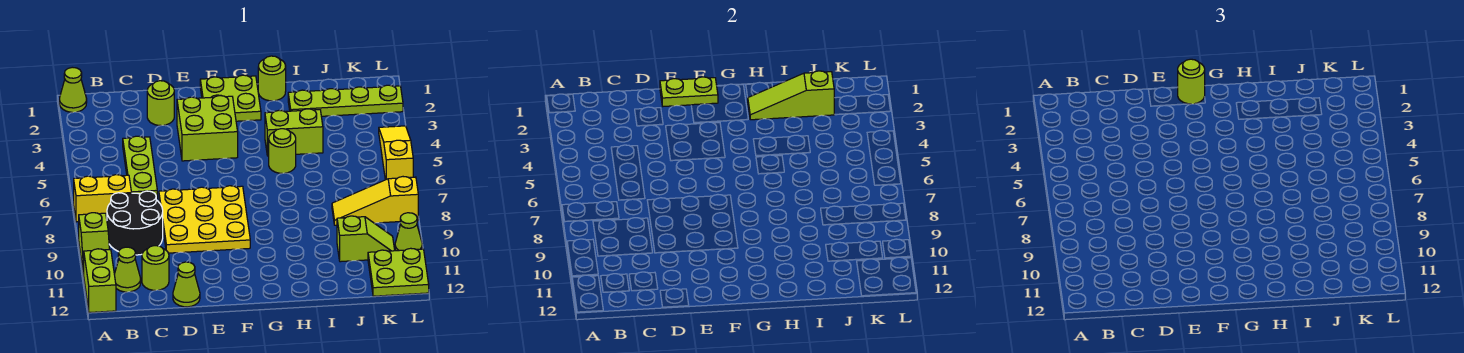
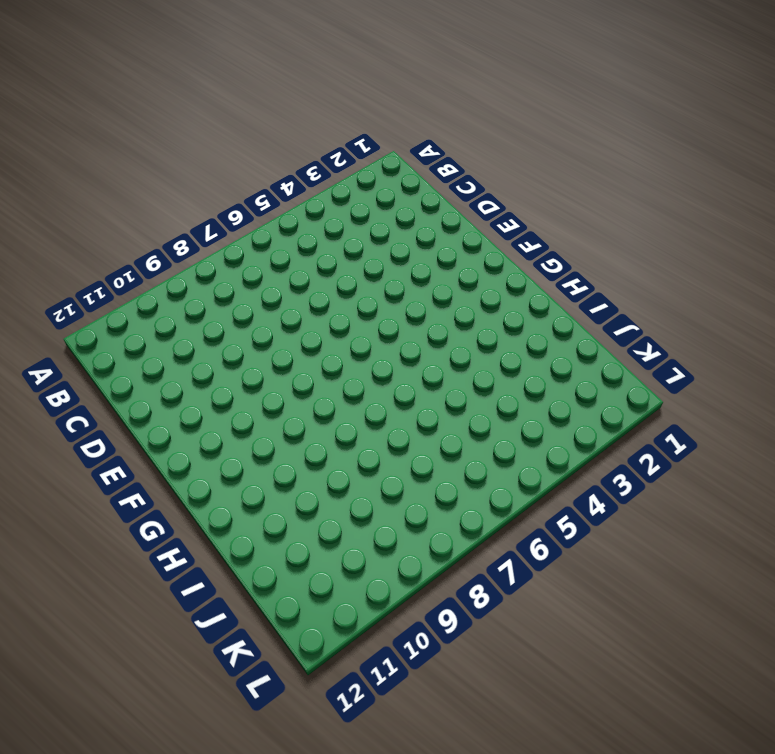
none -> lime cone A1 level 1
none -> yellow brick A7:B7 level 1
none -> lime slope A9:A10 level 1 top 9

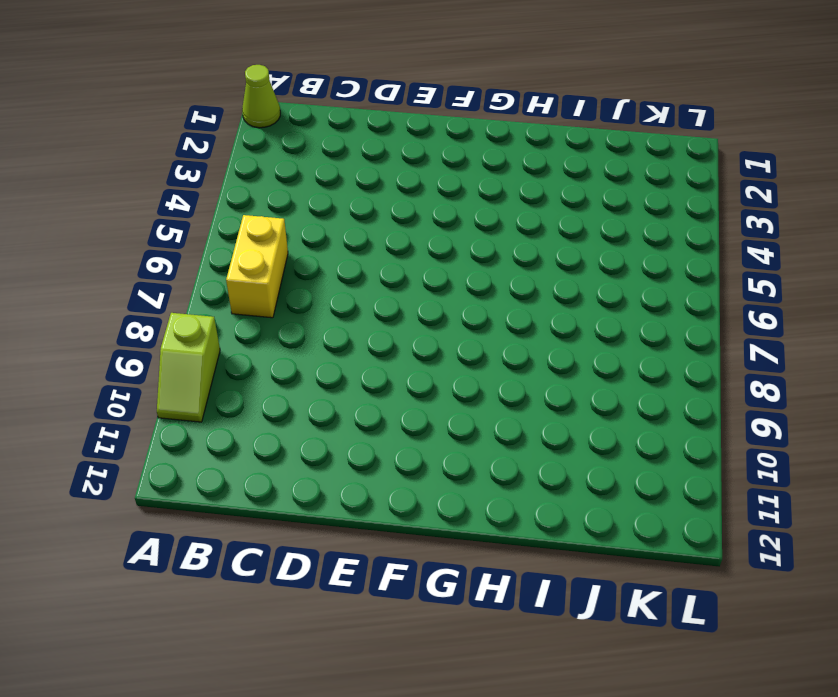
yellow brick B6:B7 level 1 -> yellow brick A7:B7 level 1
none -> lime brick A11:A12 level 1
none -> black round brick B8:C9 level 1
none -> lime cone B11 level 1

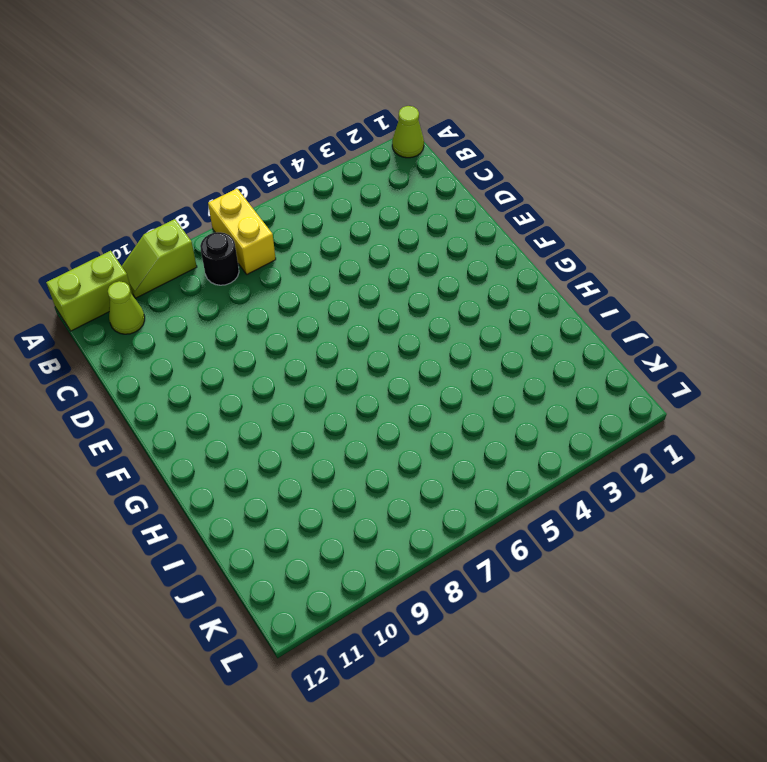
black round brick B8 level 1 -> black round brick B8:C9 level 1
none -> lime plate C4:C6 level 1
none -> lime round brick C11 level 1
none -> lime round brick D2 level 1

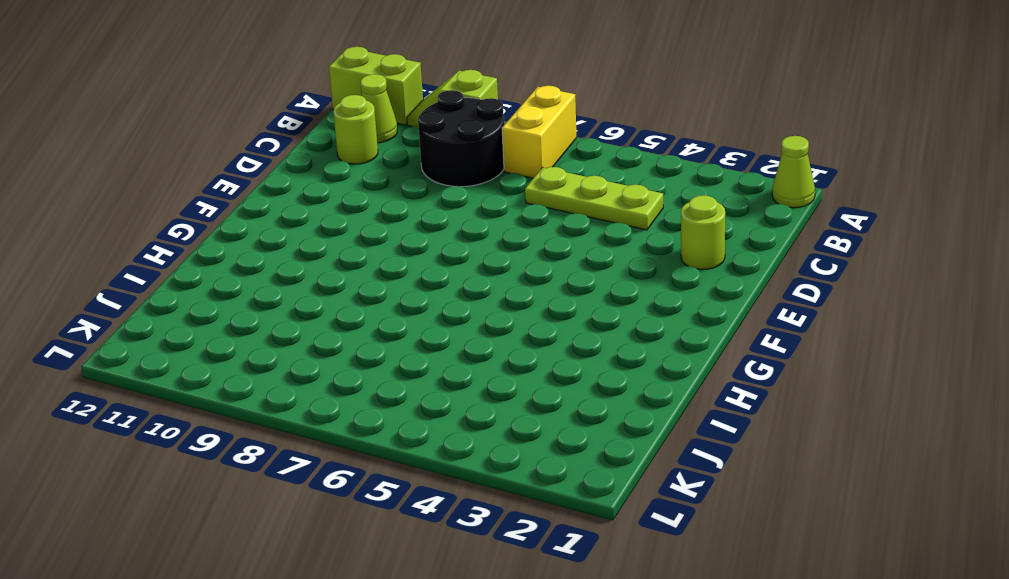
none -> yellow plate D7:F9 level 1
none -> lime cone D12 level 1
none -> lime brick E3:F4 level 1

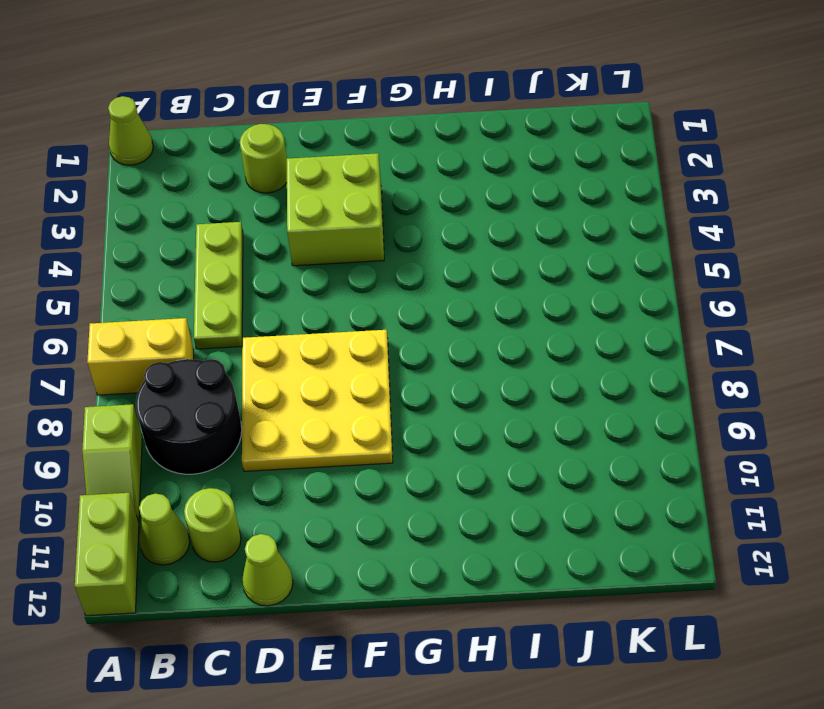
none -> lime plate F1:G2 level 1
none -> lime round brick H1 level 1
none -> lime brick H4:I4 level 1

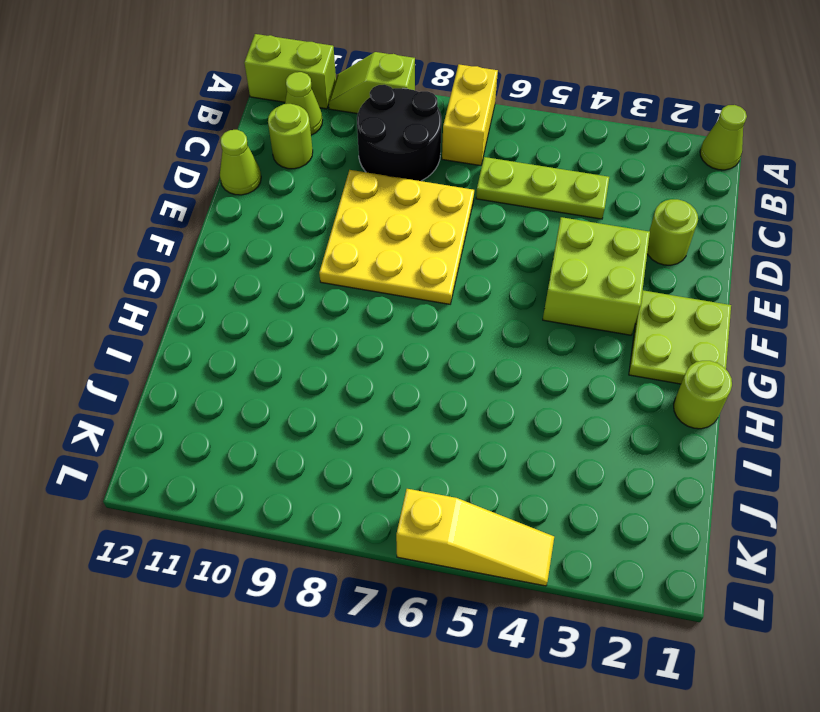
none -> lime brick H4:I4 level 1
none -> lime round brick H5 level 1
none -> lime plate I2:L2 level 1

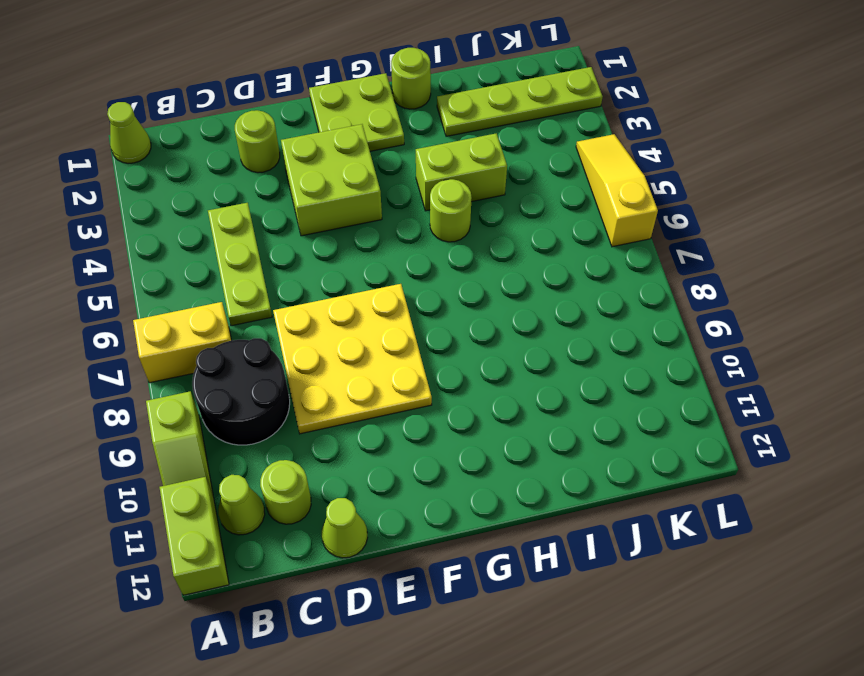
none -> yellow slope J8:L8 level 1 top L
none -> lime slope J10:K10 level 1 top J
none -> lime plate K11:L12 level 1

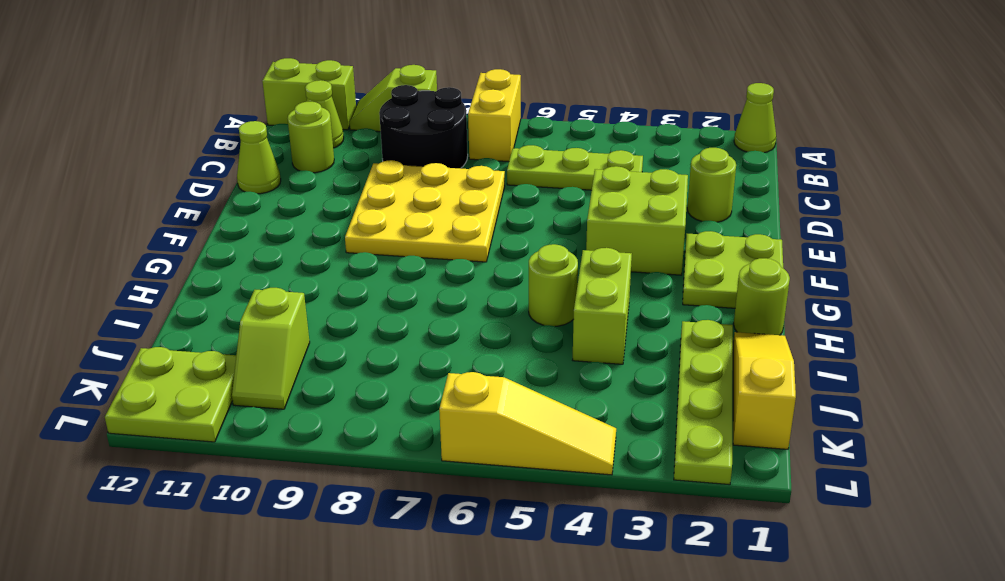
yellow slope I1:K1 level 1 top K -> yellow slope J8:L8 level 1 top L
none -> lime cone L10 level 1
none -> lime plate E1:F1 level 2
none -> lime slope H2:J2 level 2 top J

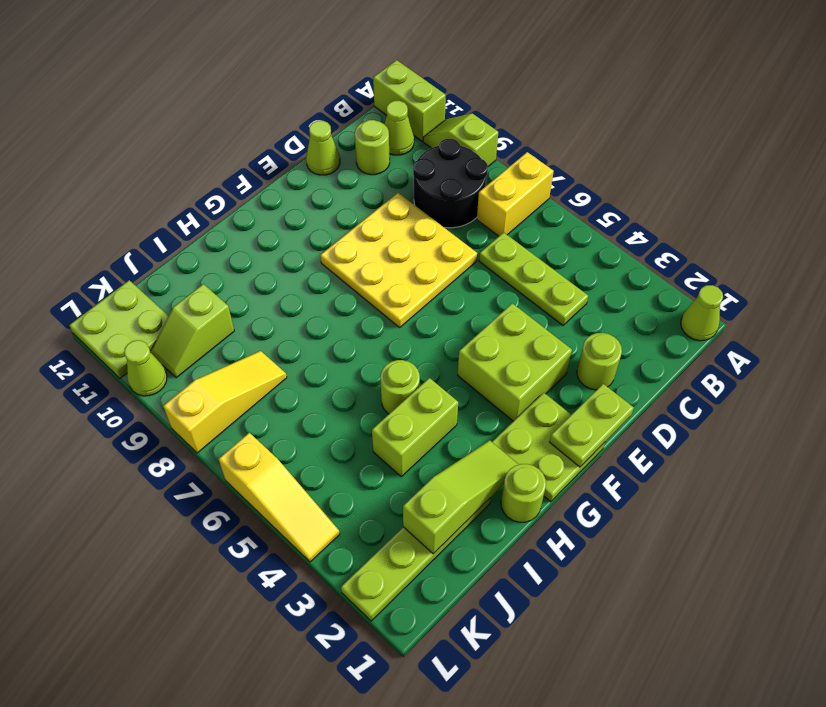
none -> lime round brick F1 level 3

